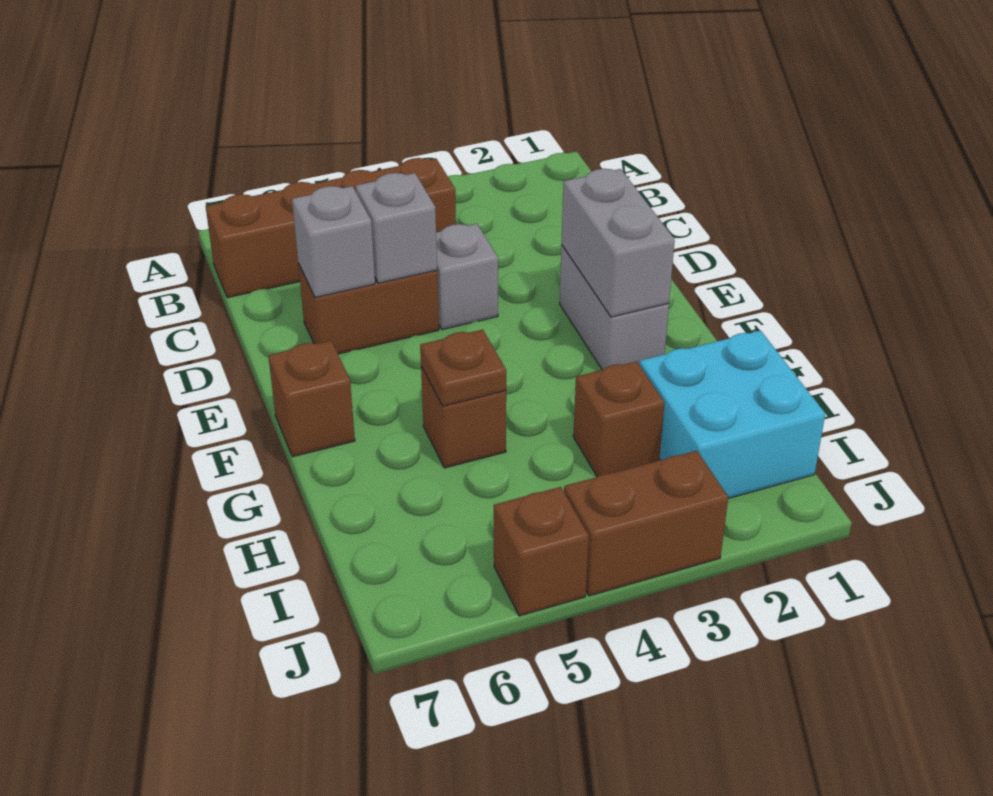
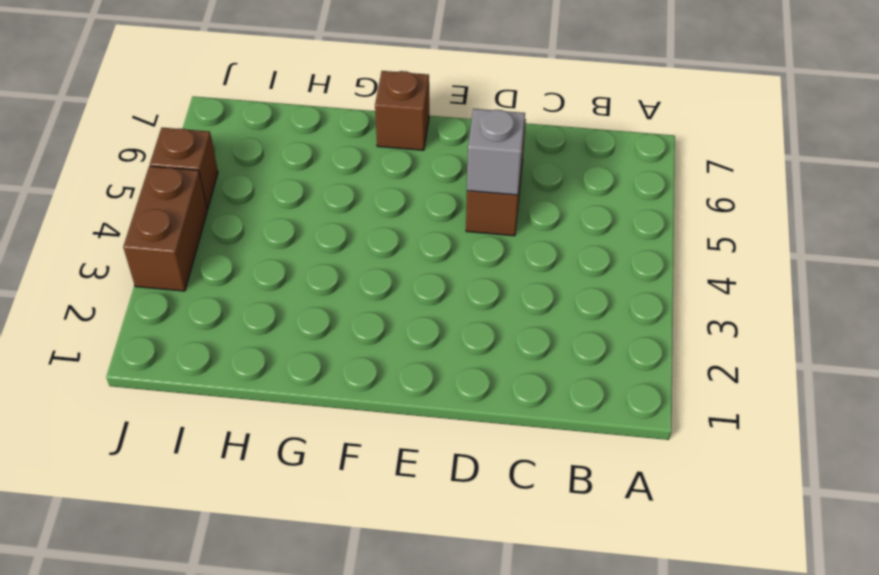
none -> brown brick B4:B7 level 1
none -> grey brick D4 level 1
none -> grey brick E2:F2 level 1

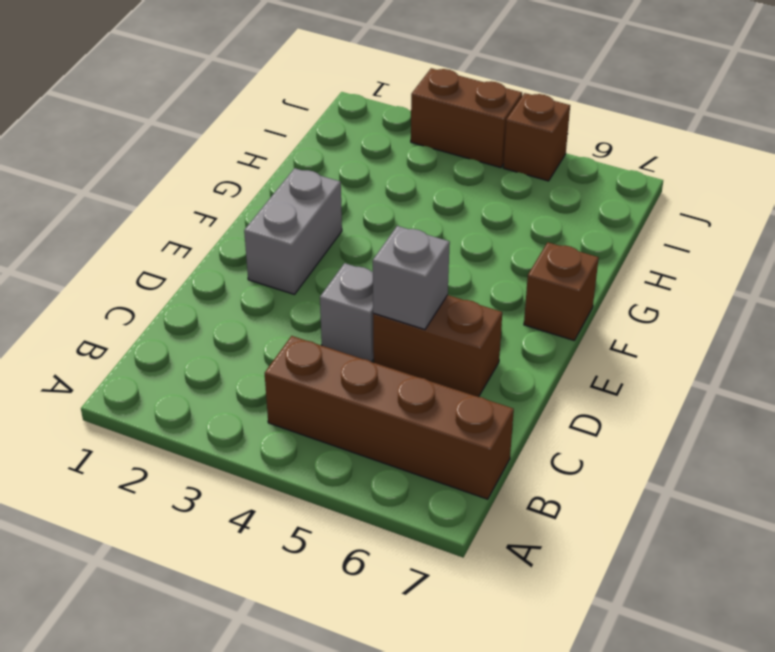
none -> brown brick G5 level 1
none -> cyan brick H1:I2 level 1
none -> brown brick H3 level 1

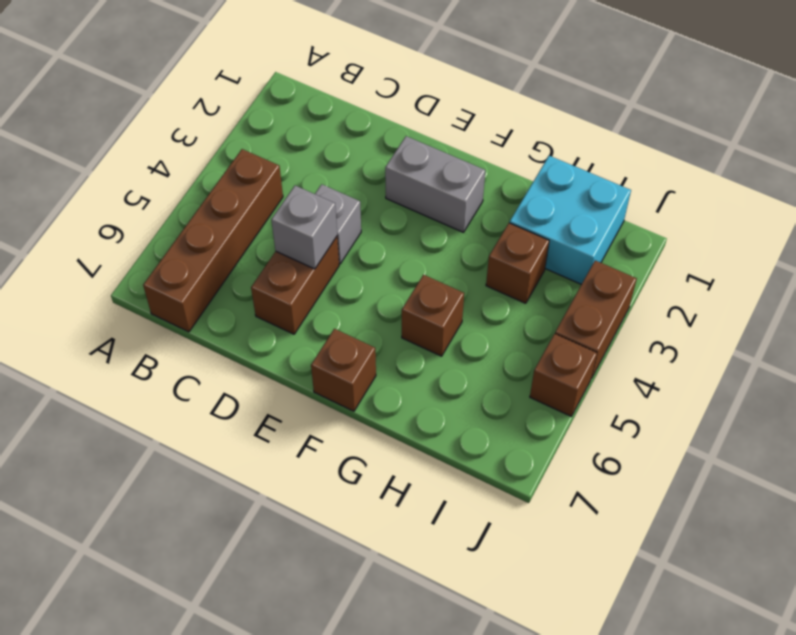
none -> grey brick D6 level 2
none -> grey brick E2:F2 level 2
none -> brown plate G5 level 2

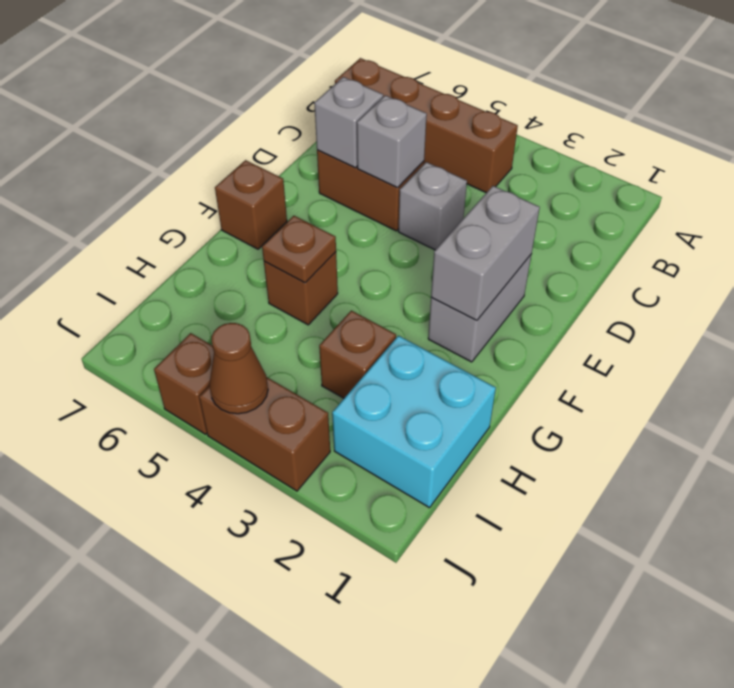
brown cone J4 level 2 -> none

